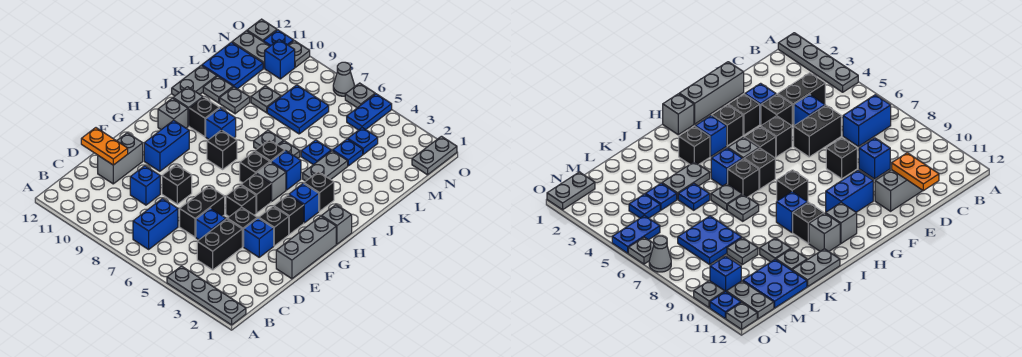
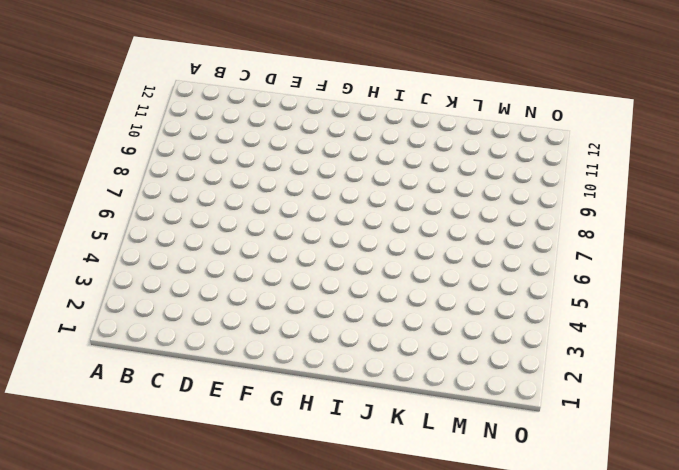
none -> grey plate A1:A4 level 1
none -> blue brick B7:C7 level 1
none -> black brick C4:D4 level 1
none -> blue brick D5 level 1

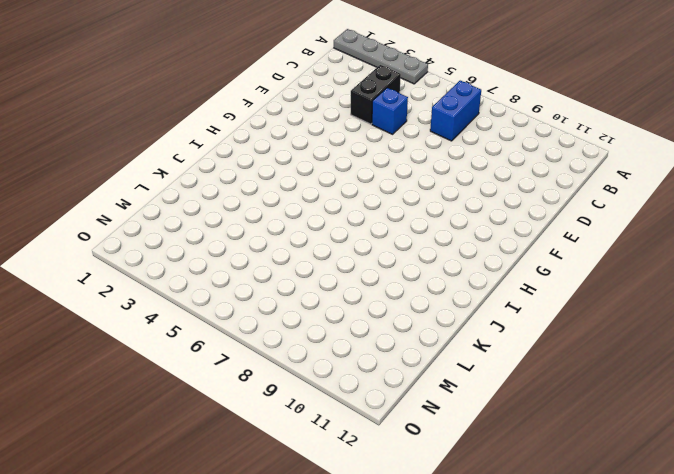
none -> black brick D6:E6 level 1
none -> blue brick D9 level 1
none -> grey brick D11:E11 level 1
none -> grey brick E1:G1 level 1

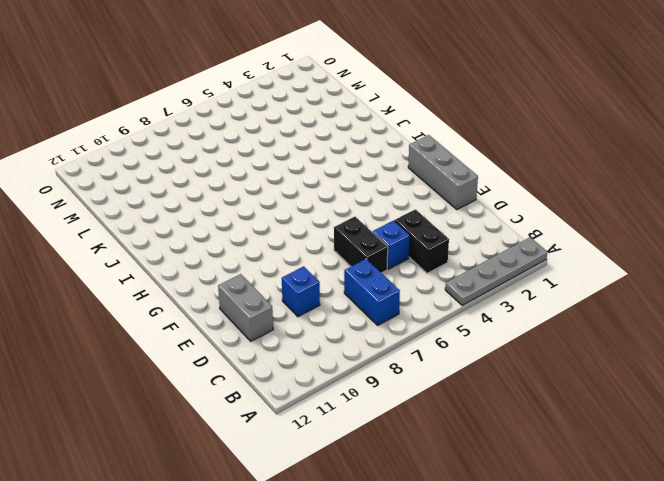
none -> blue brick E3 level 1
none -> black brick E4 level 1
none -> black brick E8 level 1
none -> black brick F3 level 1

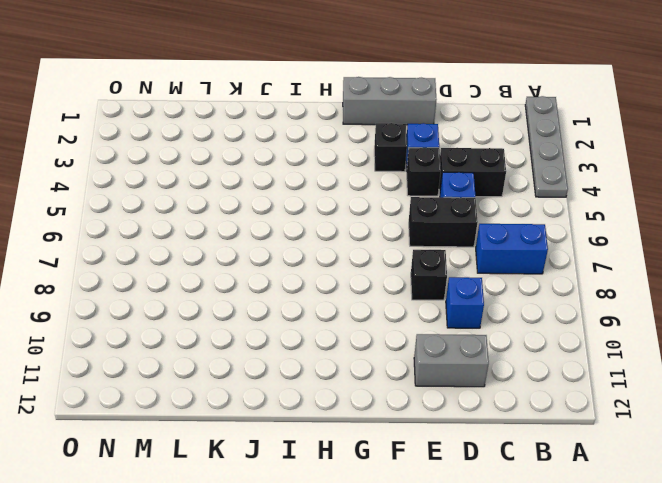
none -> black brick F5 level 1
none -> blue brick F10:G10 level 1
none -> black brick G3 level 1
none -> black brick G5 level 1

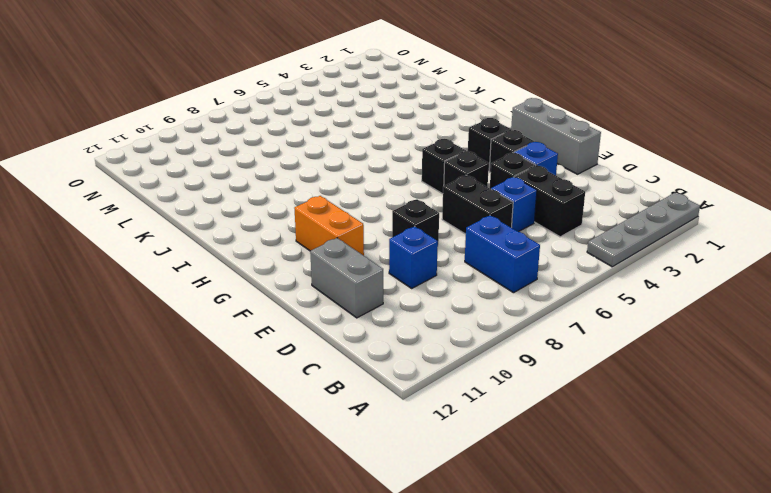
orange brick F10:G10 level 1 -> blue brick F10:G10 level 1
none -> grey brick H1 level 1
none -> blue brick H3 level 1
none -> grey brick H5 level 1
none -> black brick H6 level 1

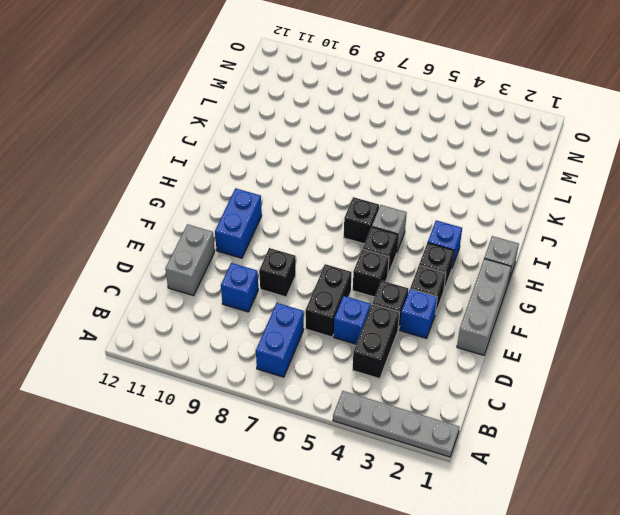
none -> black brick H8 level 1
none -> grey brick H11 level 1
none -> black brick I3 level 1
none -> blue brick I5 level 1

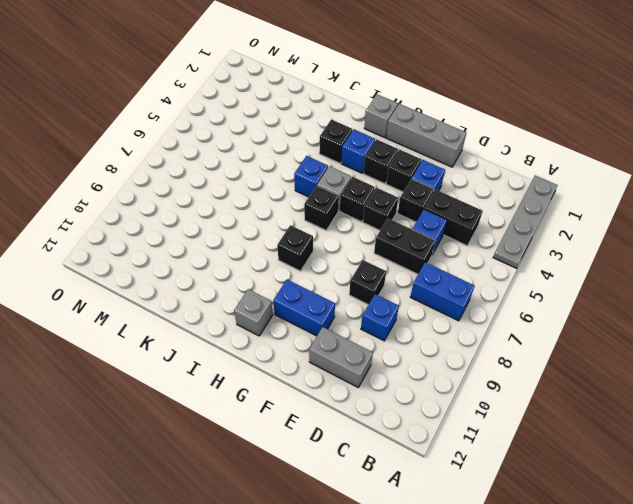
none -> black brick I6 level 1
none -> blue brick I9 level 1
none -> black brick I10 level 1
none -> grey brick I11 level 1

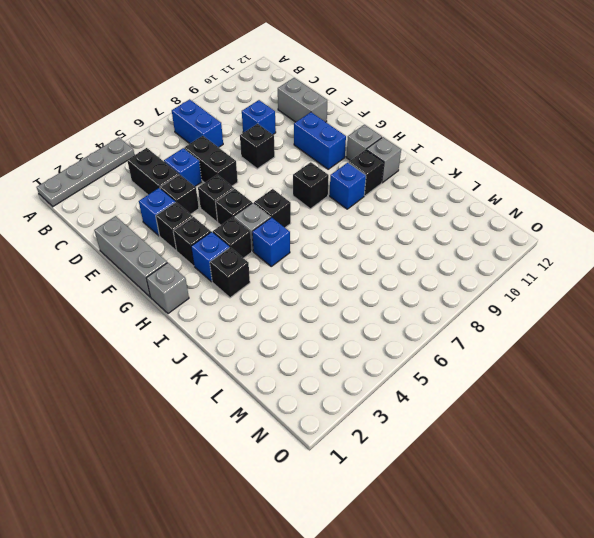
black brick H4 level 1 -> black brick I6 level 1
none -> grey plate J4:K4 level 1
none -> grey plate J6 level 1
none -> grey plate J7 level 1
none -> grey plate J12:K12 level 1

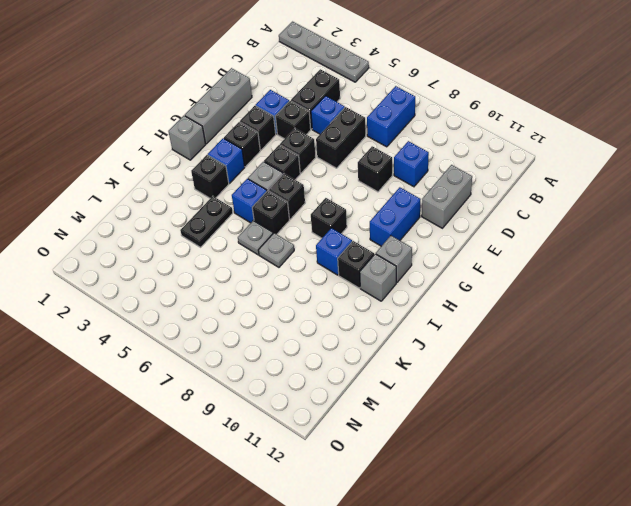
black plate J4:K4 level 1 -> grey plate J4:K4 level 1
none -> grey plate J12:K12 level 1
none -> blue plate K5 level 1
none -> grey plate K10 level 1
none -> grey plate K11 level 1

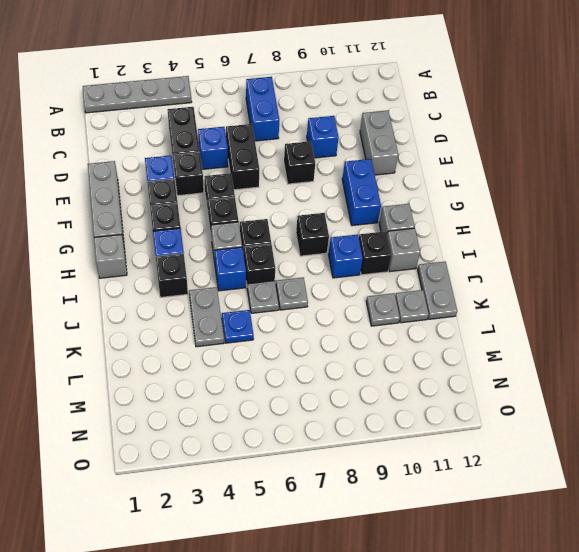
none -> blue plate L4 level 1
none -> blue plate L7:M8 level 1
none -> grey plate L9 level 1
none -> blue plate L11:M12 level 1

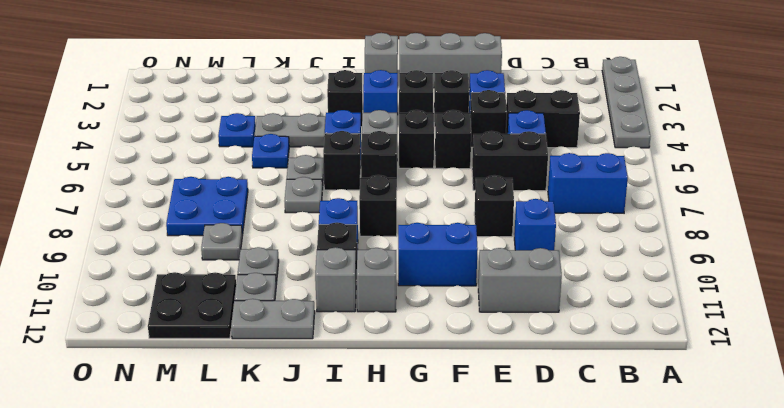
black plate L11:M12 level 1 -> blue plate L11:M12 level 1
none -> blue plate M4 level 1
none -> grey plate N1:O1 level 1
none -> blue plate N5:O5 level 1
none -> blue brick N10 level 1

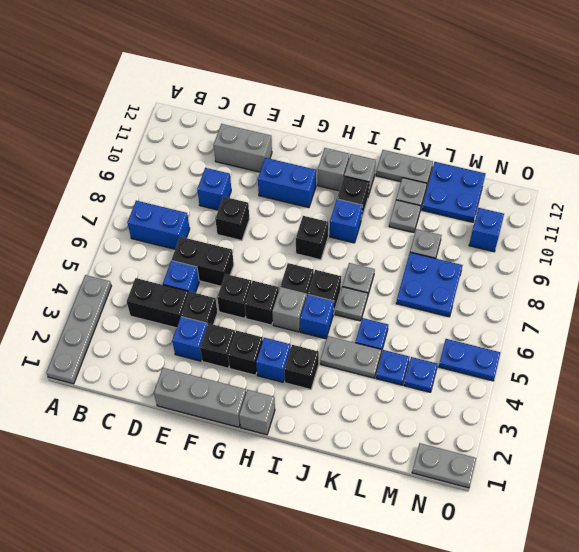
none -> grey plate N11:N12 level 1
none -> grey plate O6 level 1
none -> grey cone O7 level 1
none -> grey plate O10 level 1

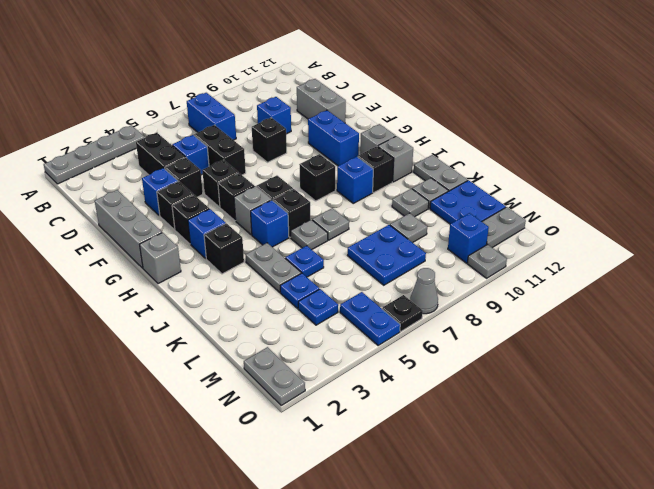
black plate O6 level 1 -> grey plate O6 level 1
none -> blue plate O11 level 1
none -> grey plate O12 level 1
none -> orange plate D11:D12 level 2

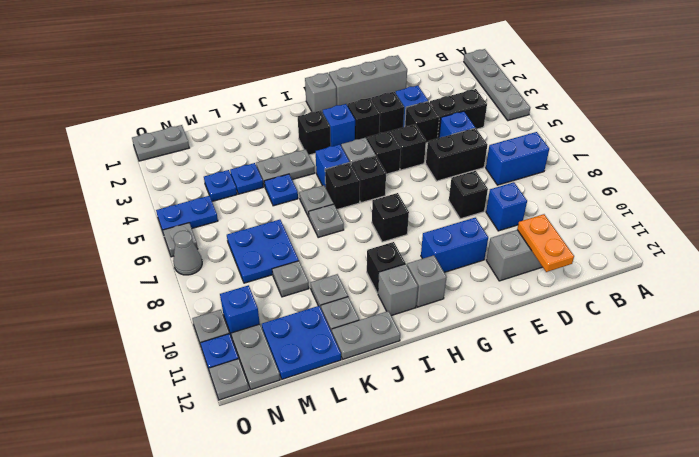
none -> blue brick I9 level 1

